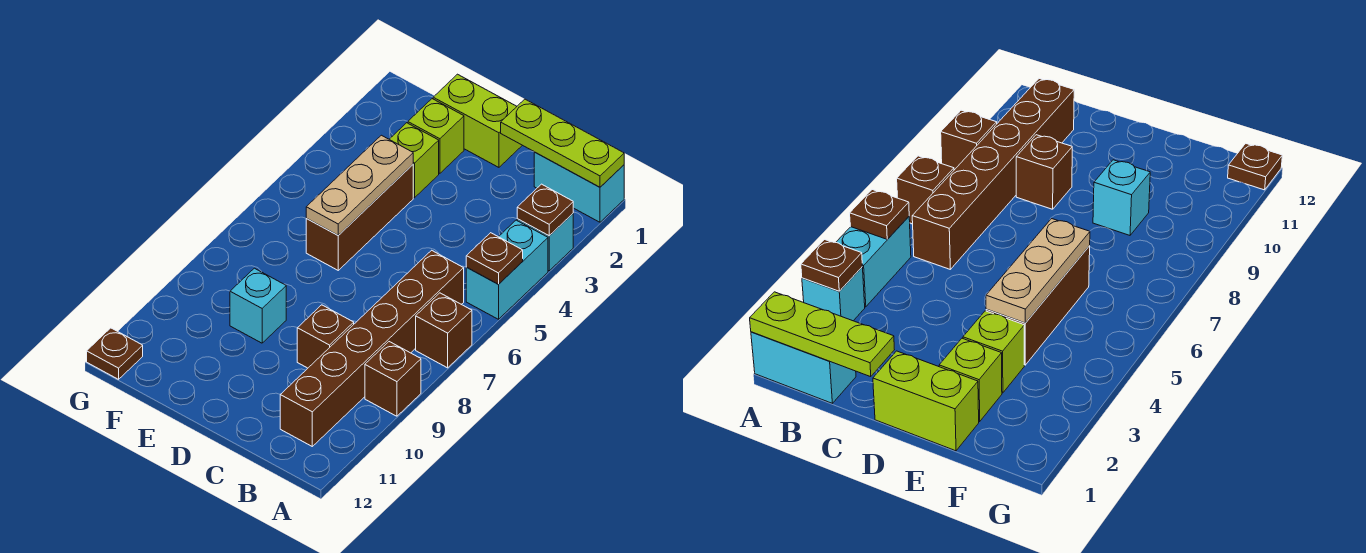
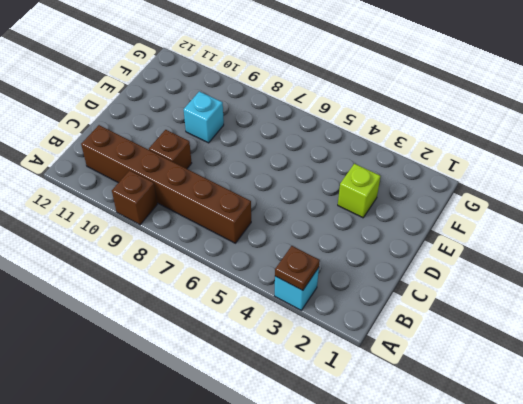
none -> cyan brick A1:B1 level 1
none -> cyan brick A4:A5 level 1
none -> brown brick A7 level 1

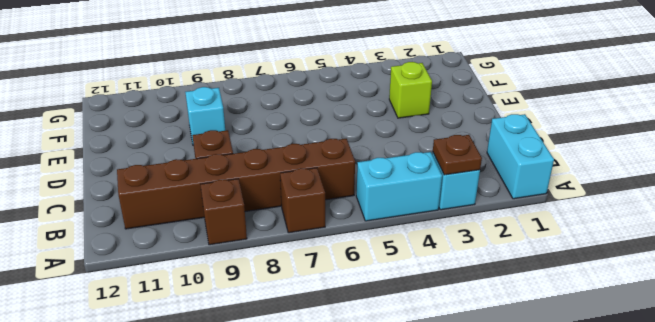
none -> lime brick D1:E1 level 1
none -> lime brick E2 level 1
none -> brown brick E4:E6 level 1

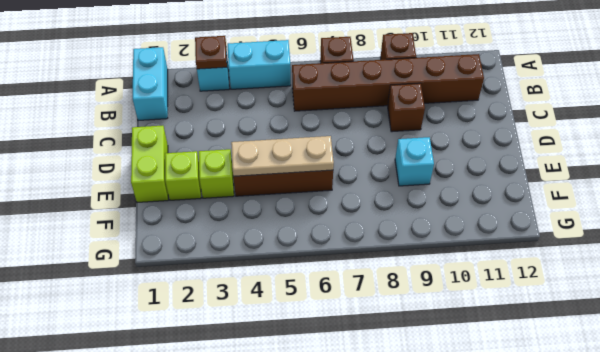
none -> brown plate G12 level 1
none -> lime plate A1:C1 level 2
none -> brown plate A5 level 2

